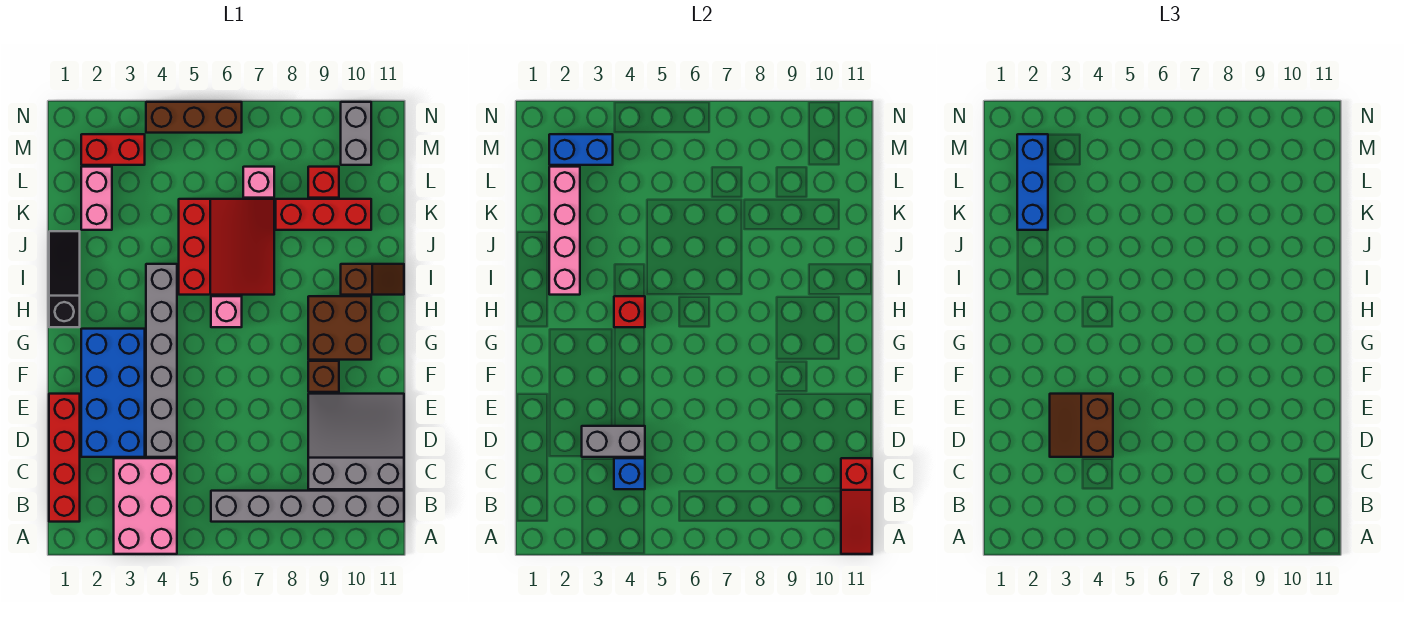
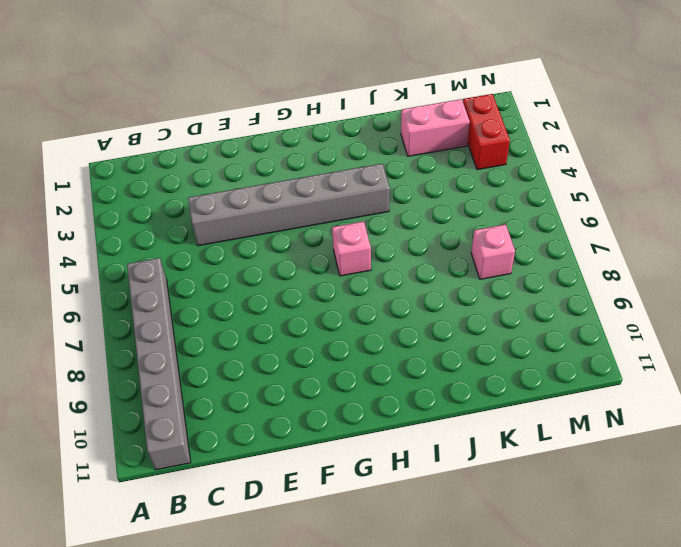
none -> pink brick A3:C4 level 1
none -> red brick B1:E1 level 1
none -> grey slope C9:E11 level 1 top C

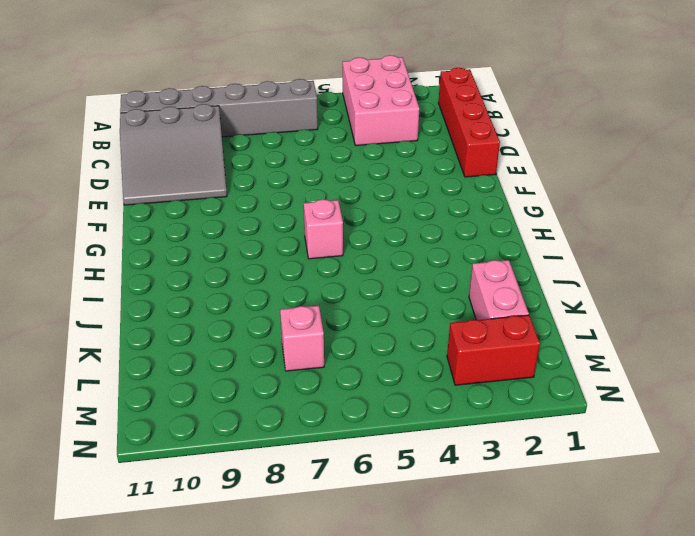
none -> blue brick D2:G3 level 1
none -> grey brick D4:I4 level 1
none -> brown brick F9 level 1

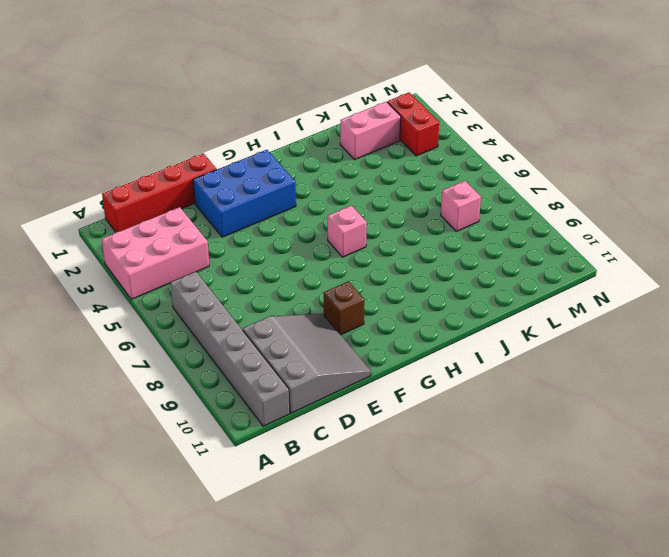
blue brick E2:G3 level 1 -> blue brick D2:G3 level 1
none -> grey brick D4:I4 level 1
none -> brown brick G9:H10 level 1
none -> black slope H1:J1 level 1 top H

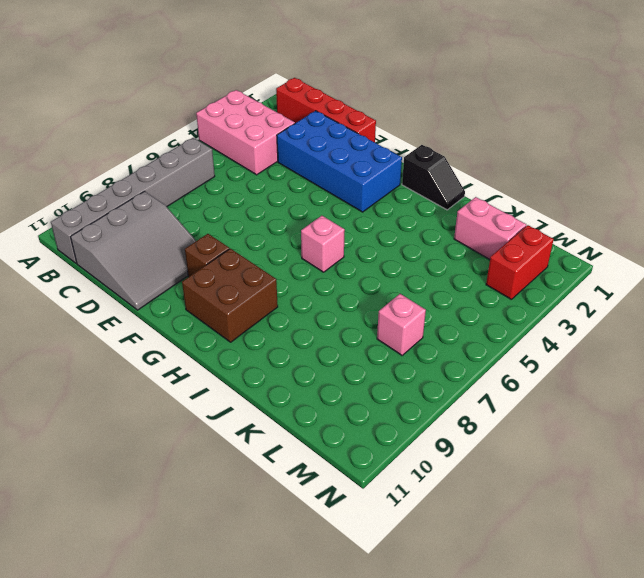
black slope H1:I1 level 1 top H -> black slope H1:J1 level 1 top H
none -> grey brick D4:I4 level 1
none -> red slope I5:K7 level 1 top 5
none -> brown slope I10:I11 level 1 top 10

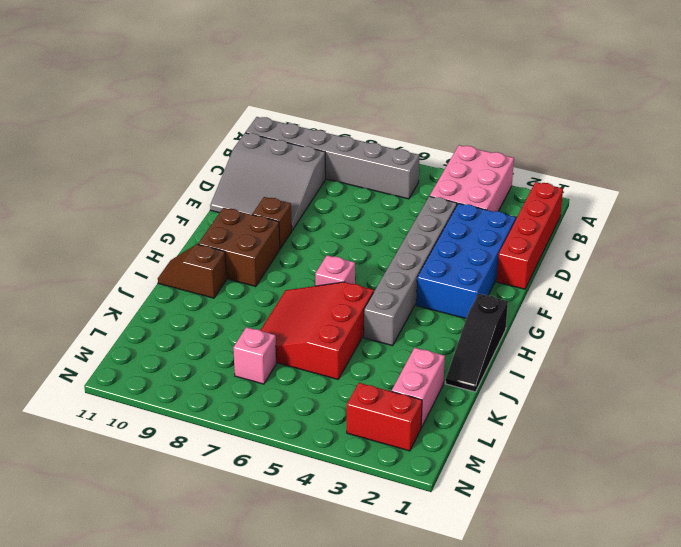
none -> red brick K8:K10 level 1
none -> red brick L9 level 1
none -> grey brick M10:N10 level 1

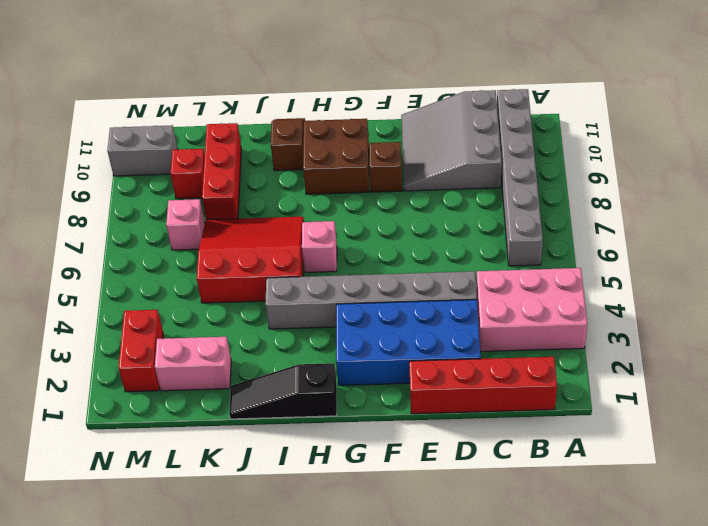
none -> brown brick N4:N6 level 1
none -> red slope A11:C11 level 2 top C
none -> blue brick C4 level 2

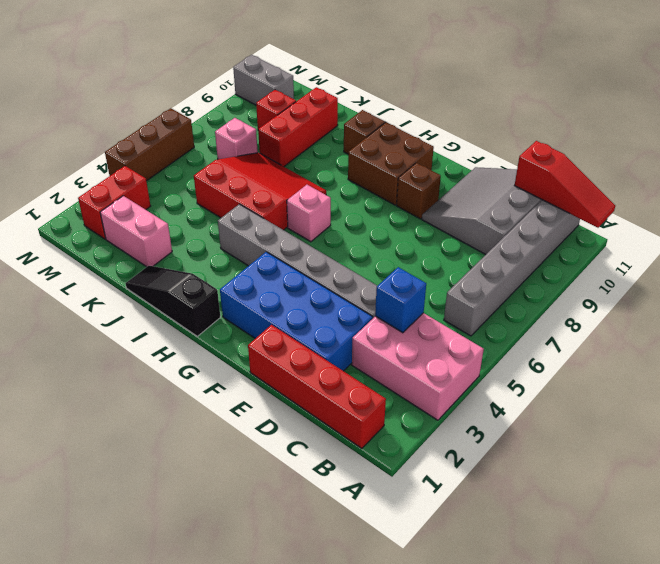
none -> grey brick D3:D4 level 2
none -> red brick H4 level 2
none -> pink brick I2:L2 level 2

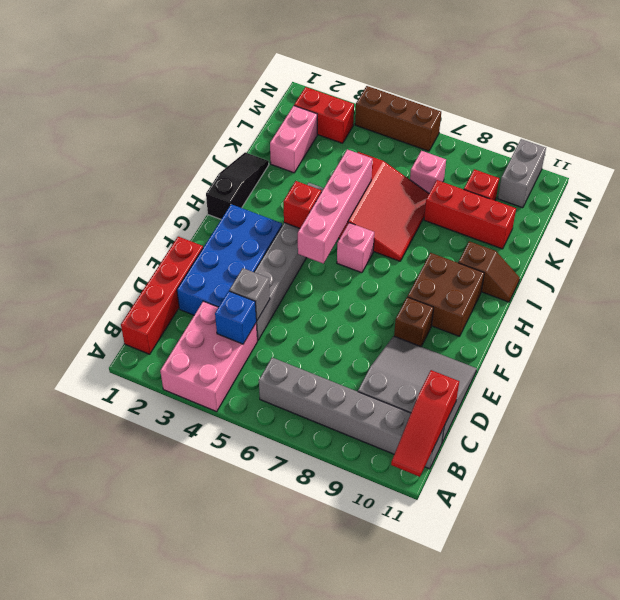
grey brick D4 level 2 -> grey brick D3:D4 level 2
pink brick G5:J5 level 2 -> pink brick I2:L2 level 2
none -> blue brick M2:M3 level 2
none -> brown slope D3:E4 level 3 top 4
none -> blue brick K2:M2 level 3

